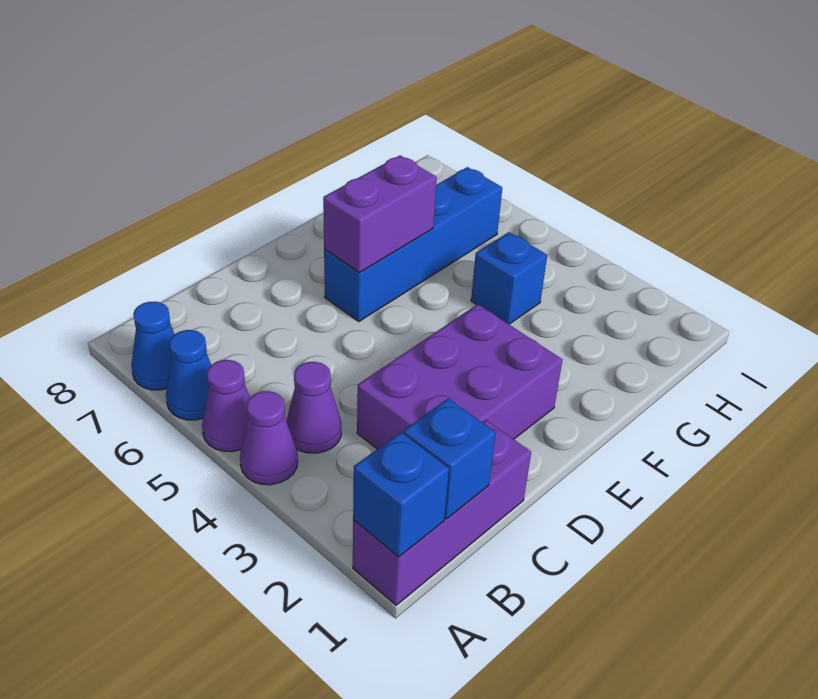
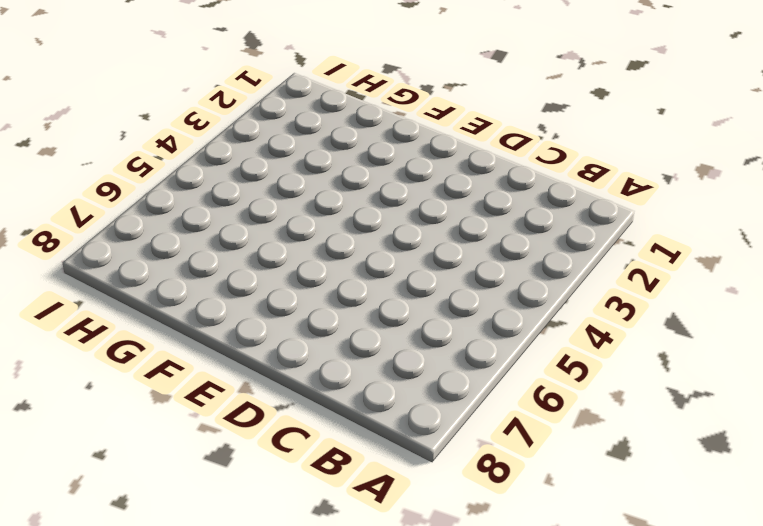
none -> purple brick A1:C1 level 1
none -> purple cone A4 level 1
none -> purple cone A5 level 1

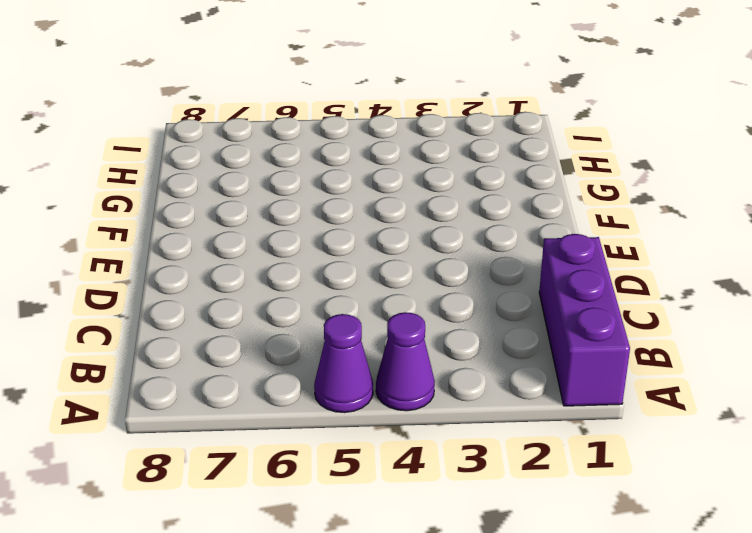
none -> blue cone A6 level 1
none -> blue cone A7 level 1
none -> purple cone B4 level 1

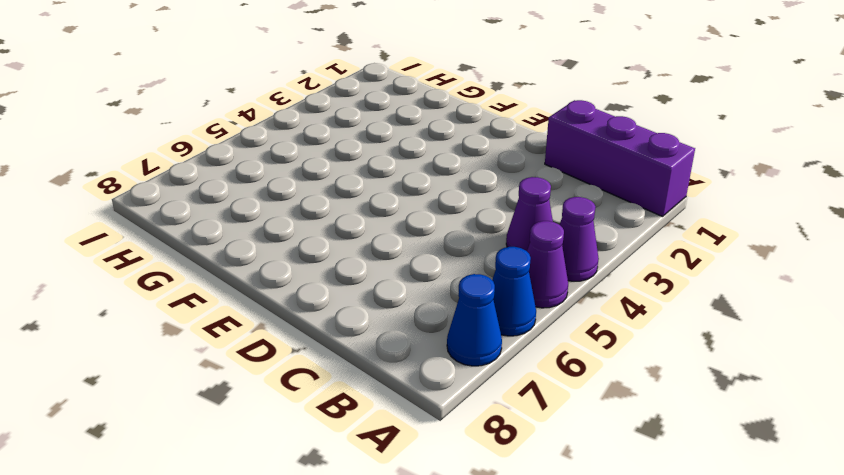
none -> purple brick C2:E3 level 1
none -> blue brick E6:H6 level 1
none -> blue brick G4 level 1

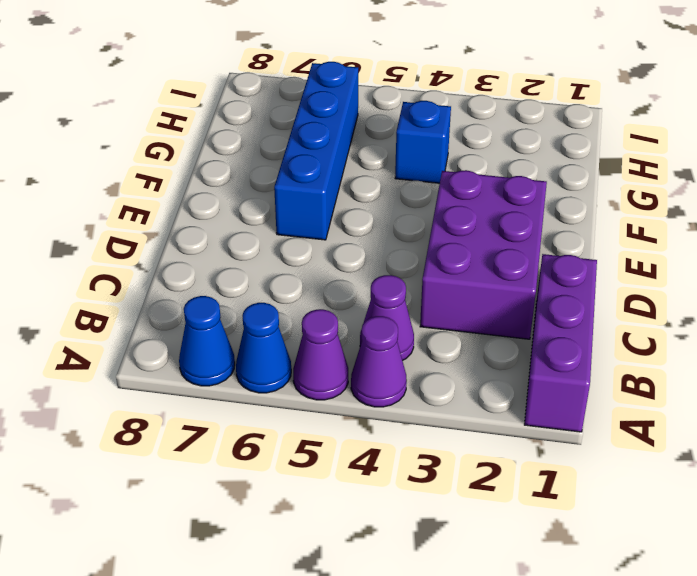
none -> blue brick A1 level 2
none -> blue brick B1 level 2
none -> purple brick E6:F6 level 2

